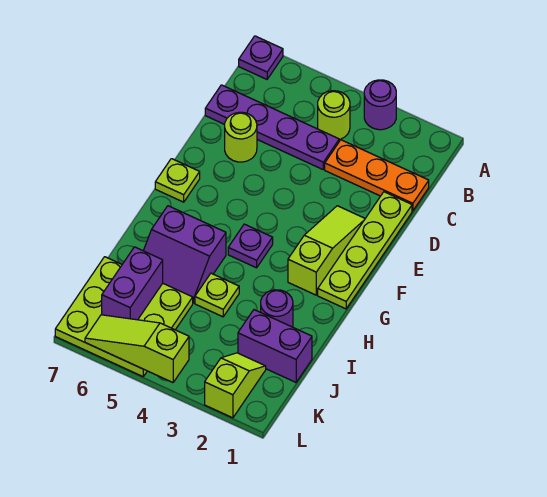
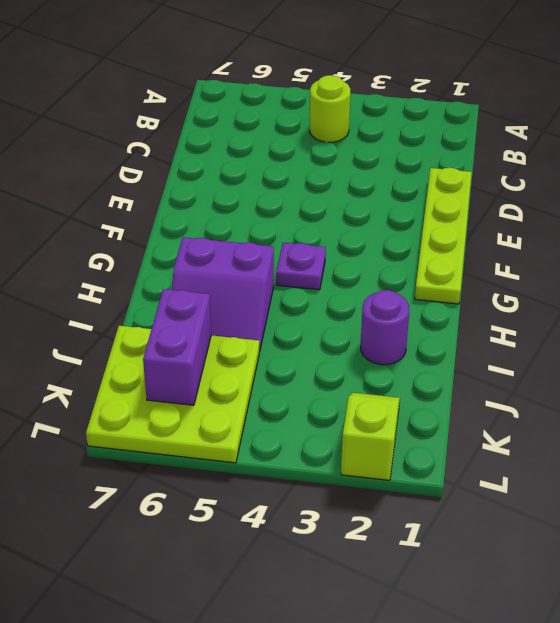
none -> purple round brick A3 level 1
none -> purple plate A7 level 1
none -> orange plate C1:C3 level 1

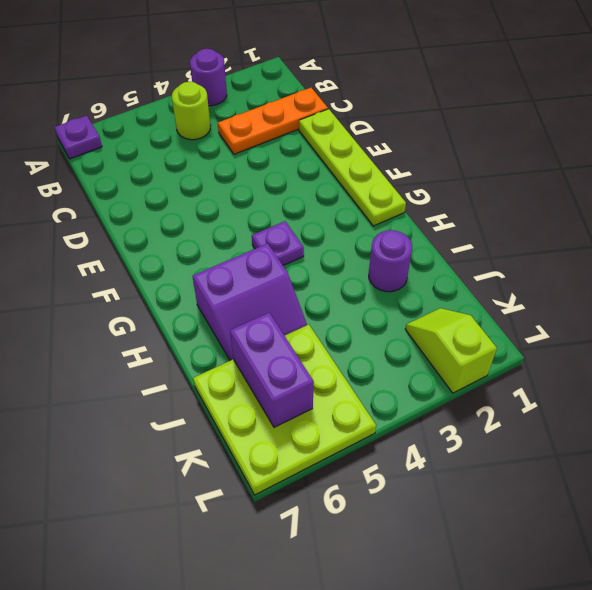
none -> purple plate C4:C7 level 1
none -> lime round brick D6 level 1
none -> lime slope E2:G2 level 1 top G

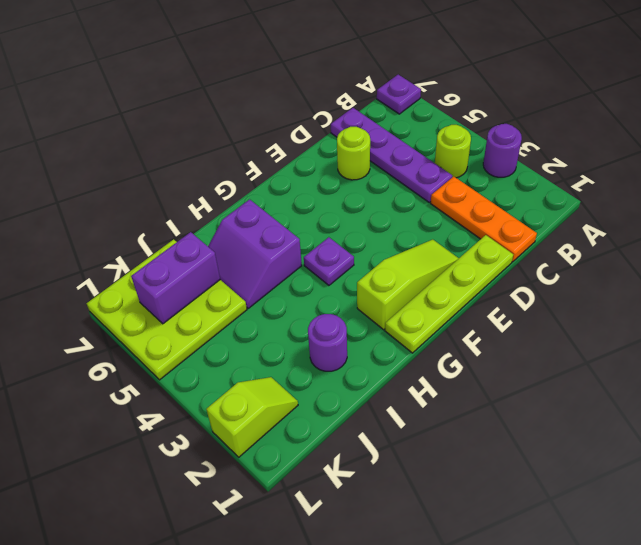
none -> lime plate F7 level 1
none -> lime plate I4 level 1
none -> purple brick J1:J2 level 1

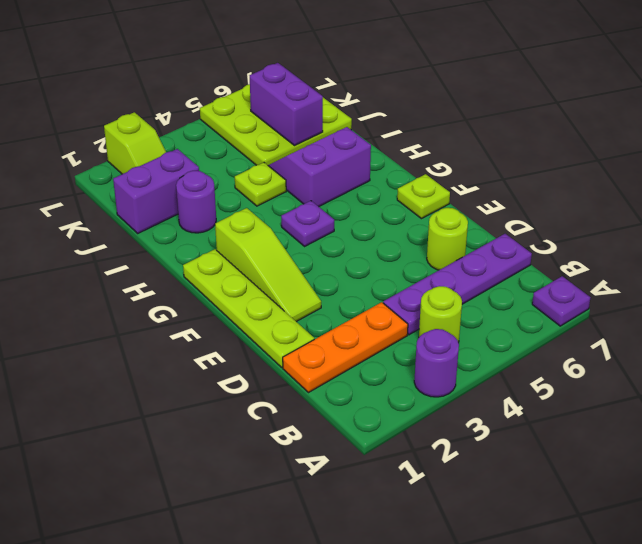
none -> lime slope L4:L6 level 2 top 4

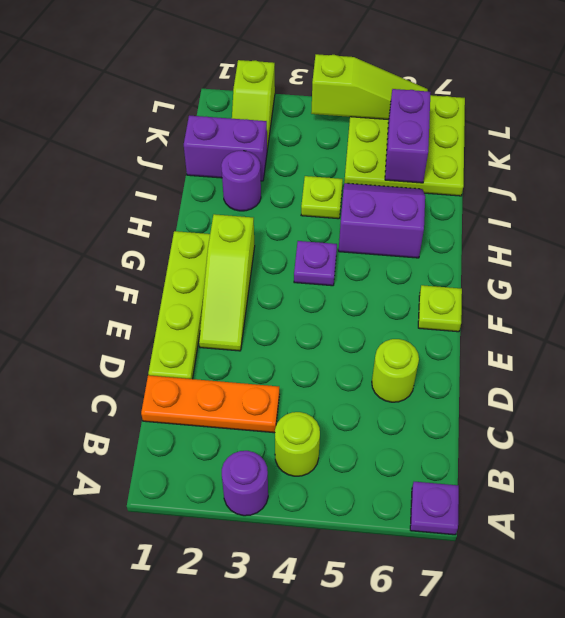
none -> purple plate C4:C7 level 1

